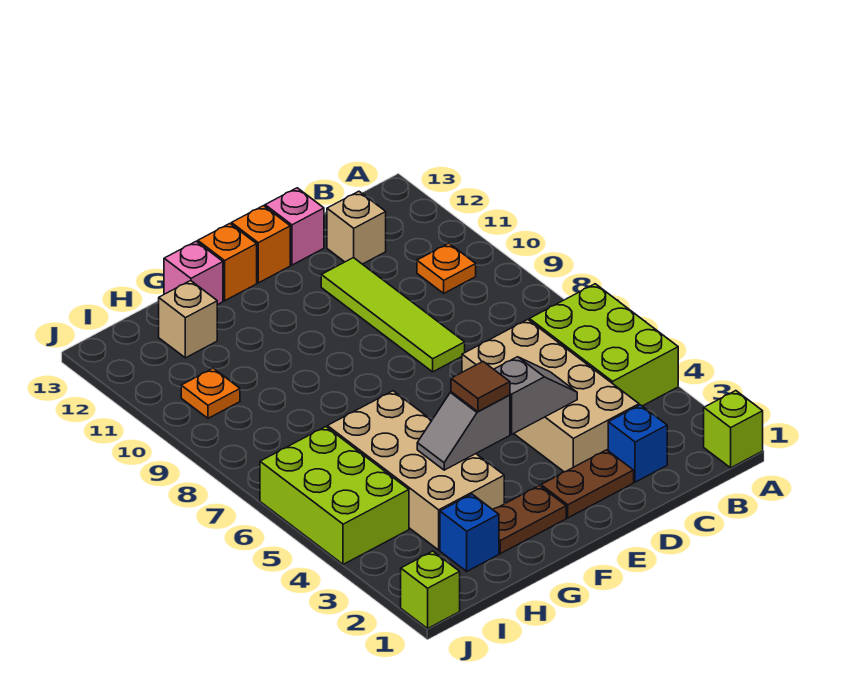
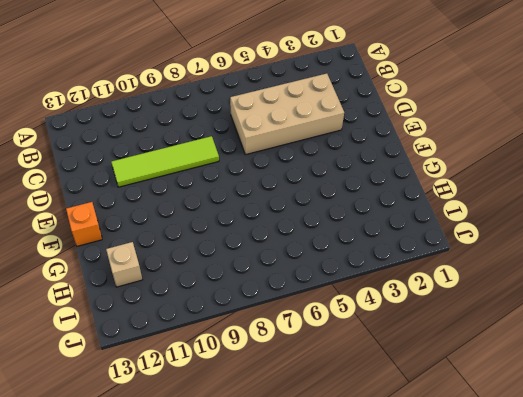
none -> lime brick A1 level 1
none -> lime brick A4:B6 level 1
none -> orange plate B10 level 1

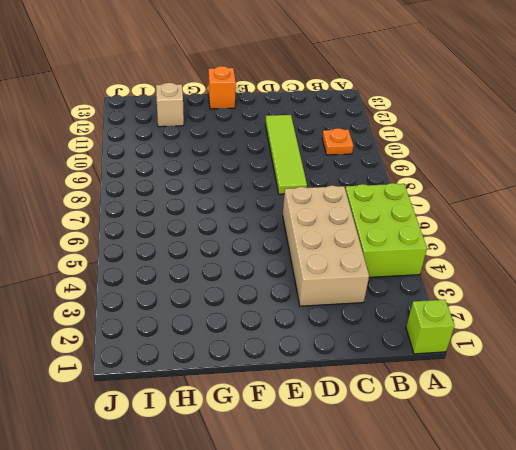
none -> blue brick C2 level 1
none -> tan brick C12 level 1
none -> brown plate D2:E2 level 1

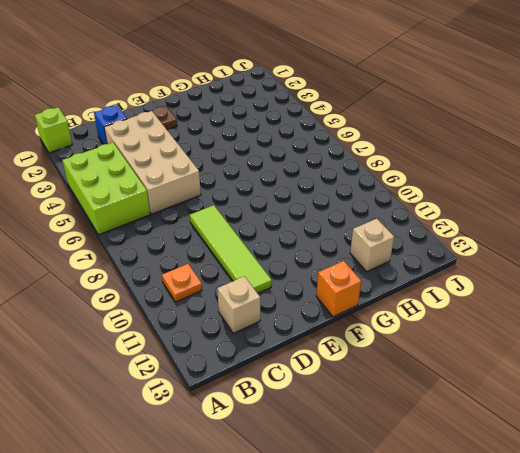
none -> pink brick D13 level 1
none -> orange brick E13 level 1
none -> brown plate F2:G2 level 1

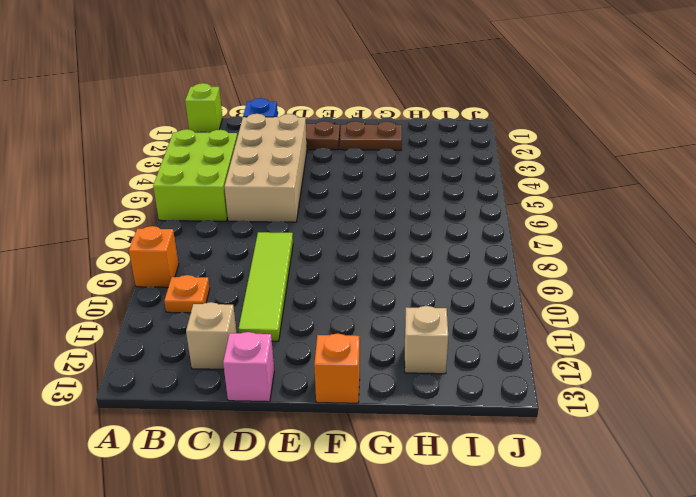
orange brick A9 level 1 -> orange brick E13 level 1
none -> tan brick G3:H6 level 1
none -> pink brick G13 level 1
none -> blue brick H2 level 1

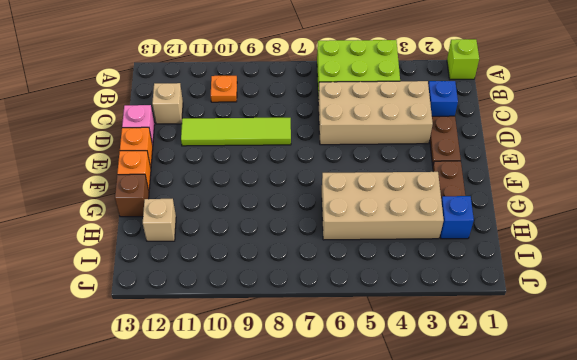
brown brick G13 level 1 -> pink brick G13 level 1
none -> lime brick I4:J6 level 1
none -> orange plate I10 level 1
none -> lime brick J1 level 1

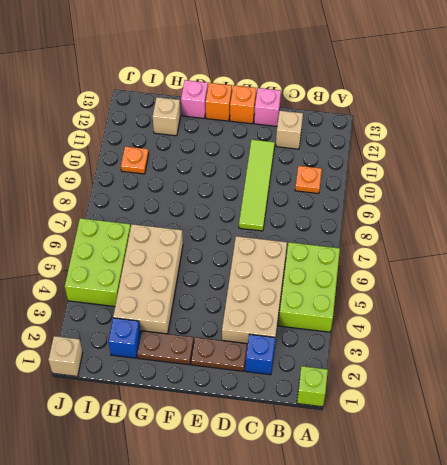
tan brick J1 level 1 -> lime brick J1 level 1
none -> grey slope D4:E4 level 2 top E
none -> grey slope F4:G4 level 2 top F
none -> brown tile F4 level 3

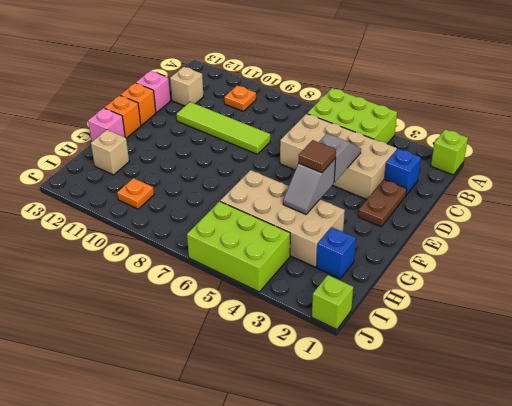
none -> brown plate F2:G2 level 1

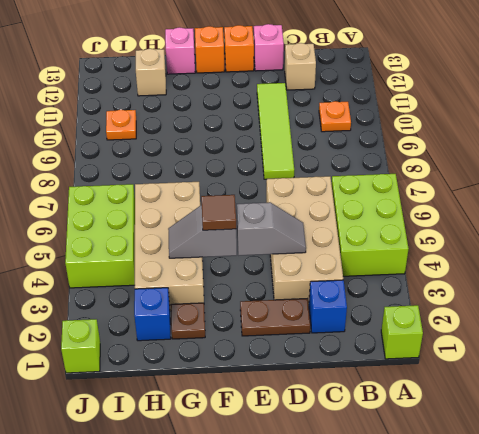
brown plate G2 level 1 -> brown plate F2:G2 level 1

